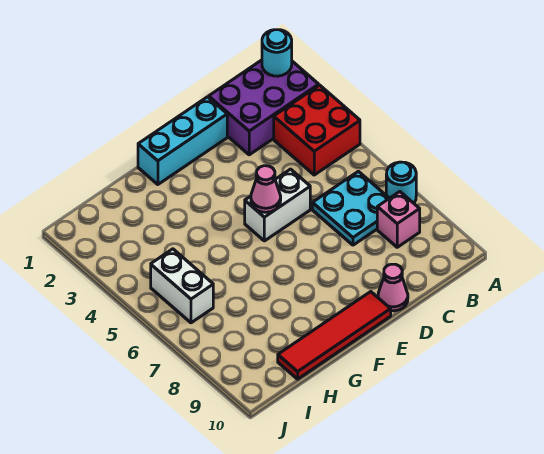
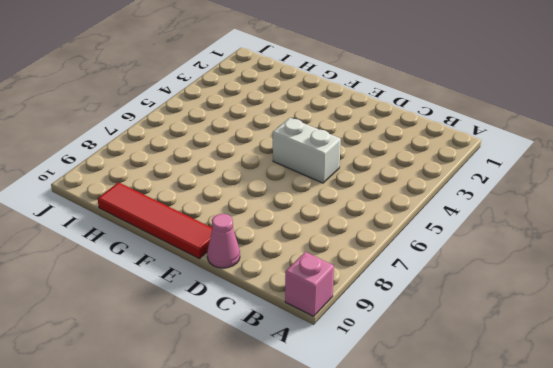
pink brick A10 level 1 -> pink brick B8 level 1
none -> purple brick A1:C2 level 1
none -> red brick A3:B4 level 1
none -> cyan round brick A7 level 1

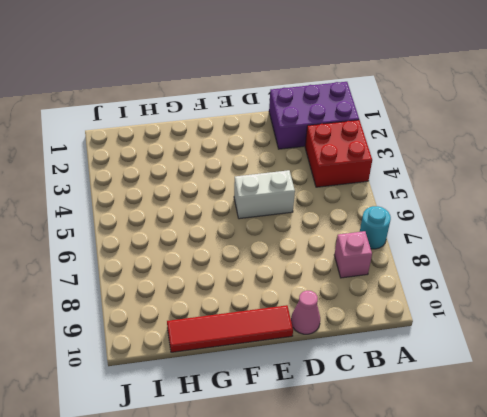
none -> cyan plate B6:C7 level 1
none -> cyan brick D1:F1 level 1
none -> white brick I5:I6 level 1

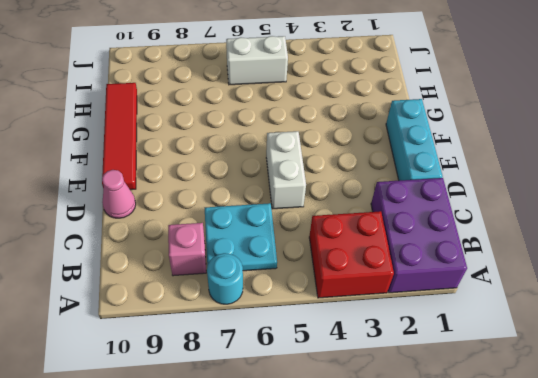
none -> cyan round brick A1 level 2
none -> pink cone E5 level 2

